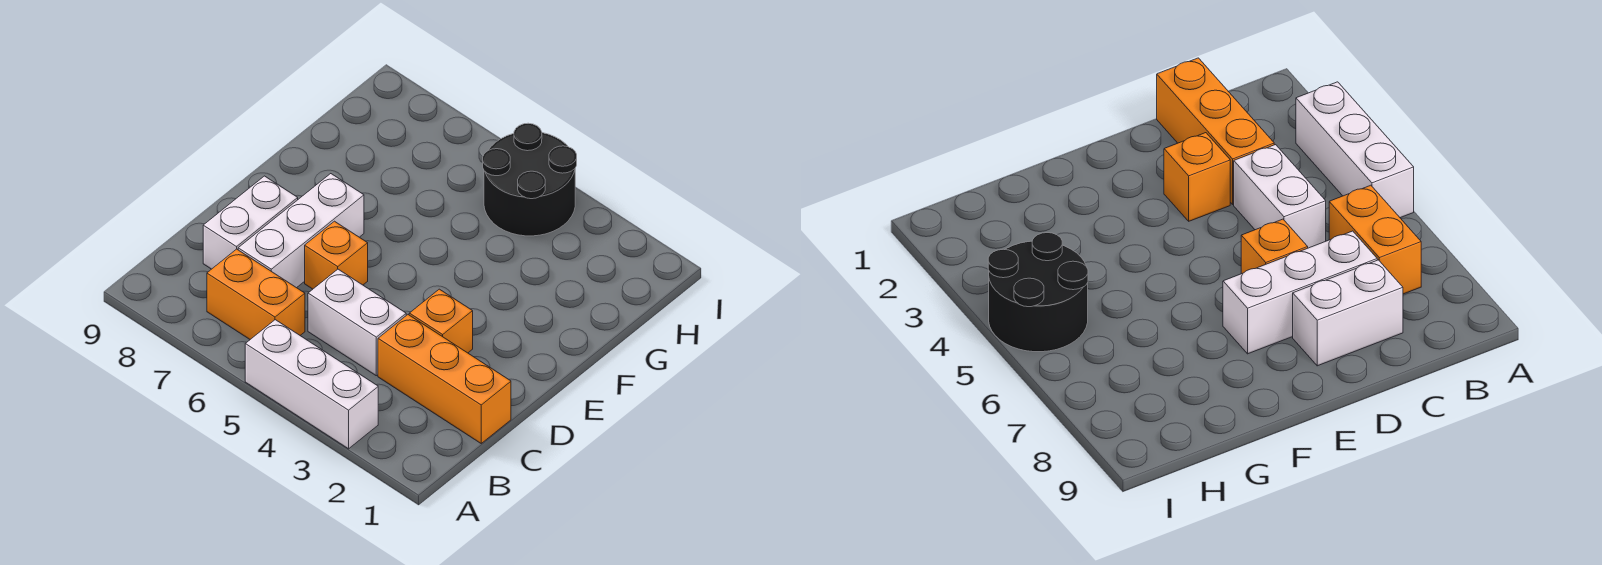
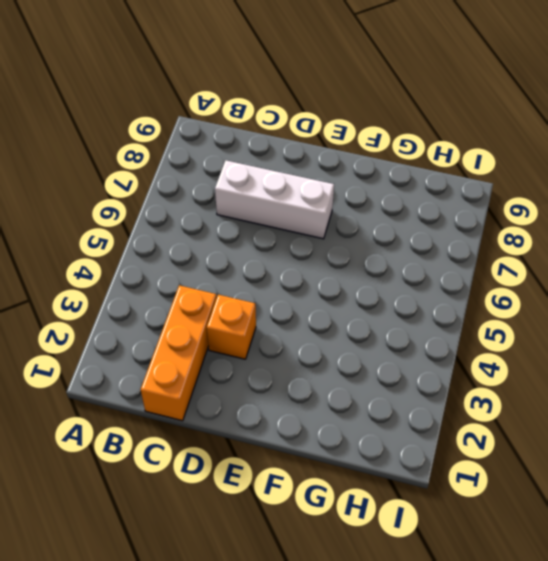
none -> white brick A3:A5 level 1
none -> orange brick B6:B7 level 1

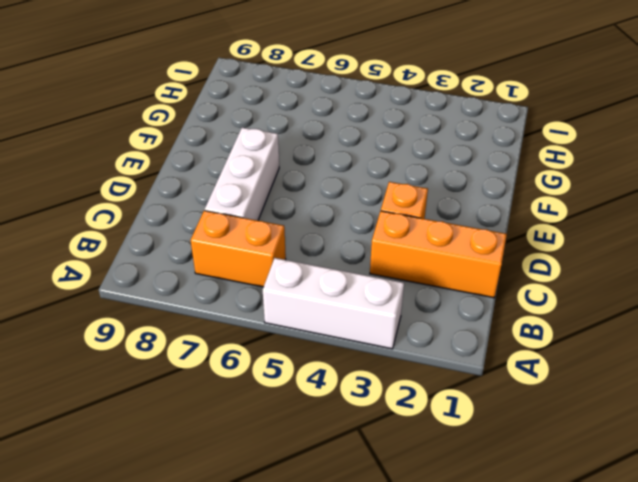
none -> white brick C4:C5 level 1
none -> white brick C8:D8 level 1

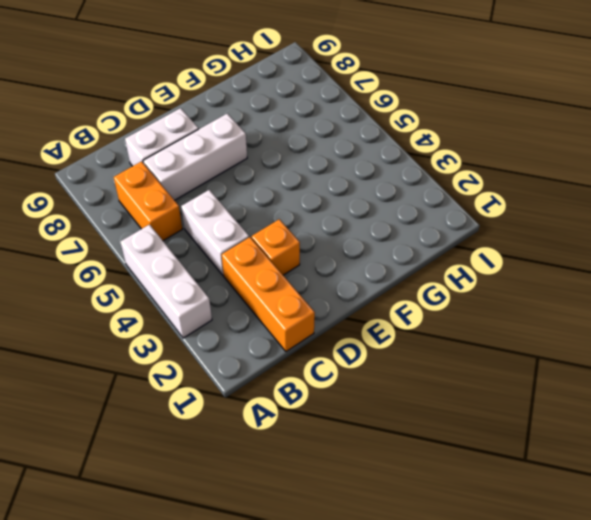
none -> orange brick D6 level 1
none -> black round brick H4:I5 level 1

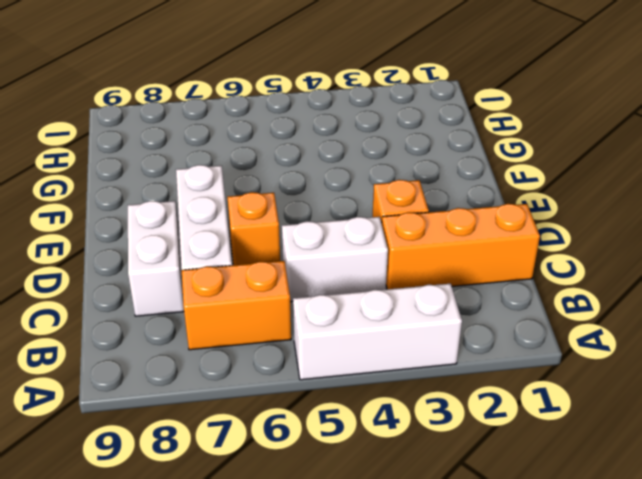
none -> black round brick H4:I5 level 1

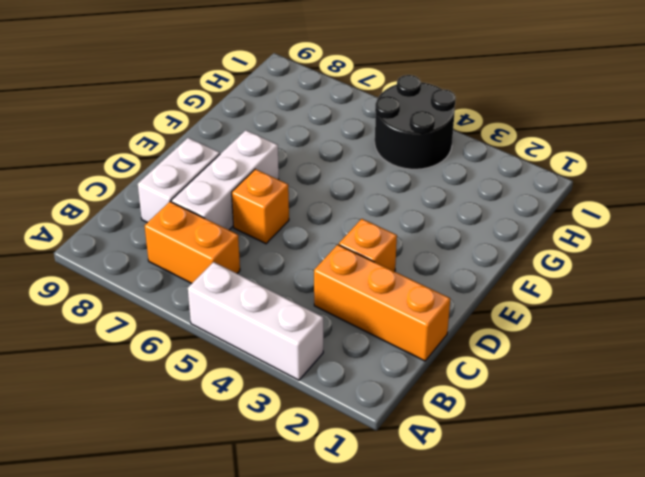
none -> white brick C4:C5 level 1

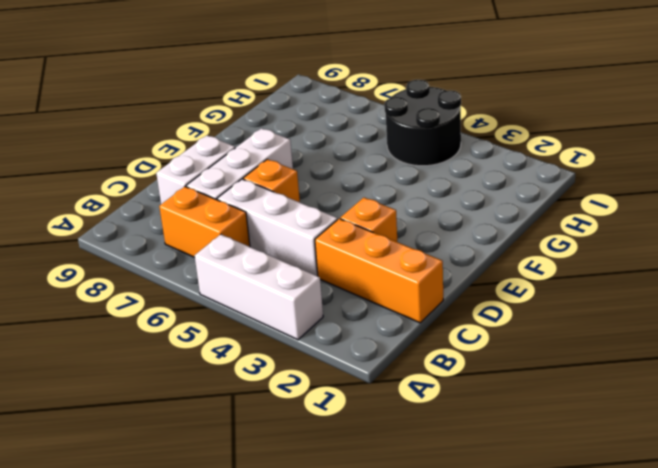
white brick C4:C6 level 1 -> white brick C4:C5 level 1

